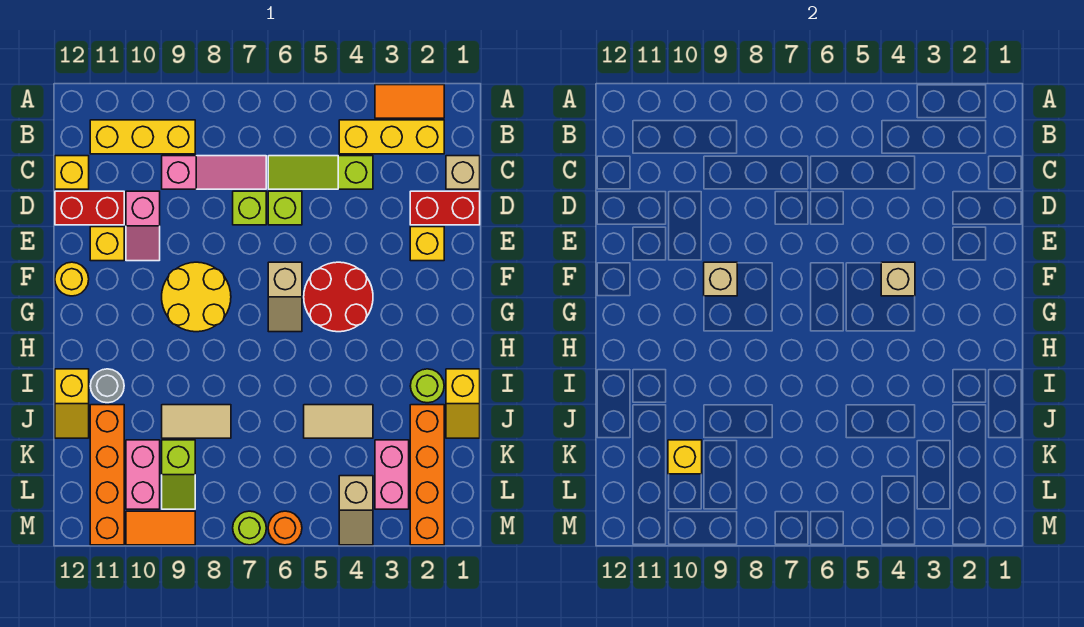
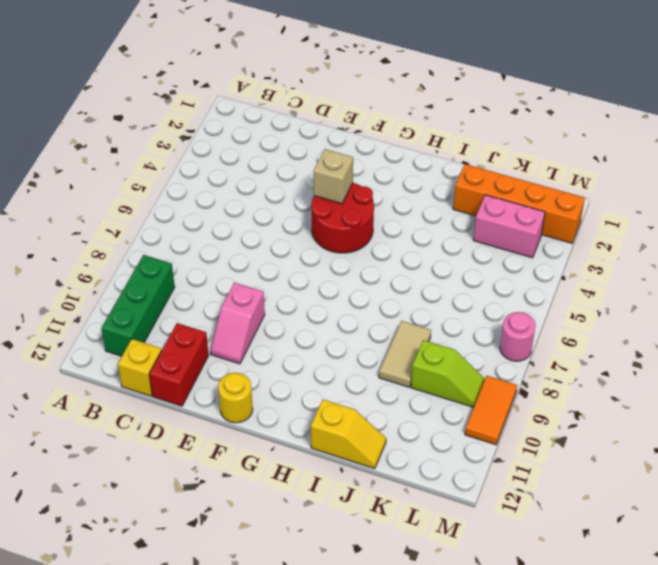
green brick B9:B11 level 1 -> yellow brick B9:B11 level 1
pink slope E9:E10 level 1 top 9 -> pink slope D10:E10 level 1 top D
pink round brick M7 level 1 -> lime round brick M7 level 1
none -> orange tile A2:A3 level 1
none -> yellow brick B2:B4 level 1
none -> tan brick C1 level 1
none -> lime slope C4:C6 level 1 top 4

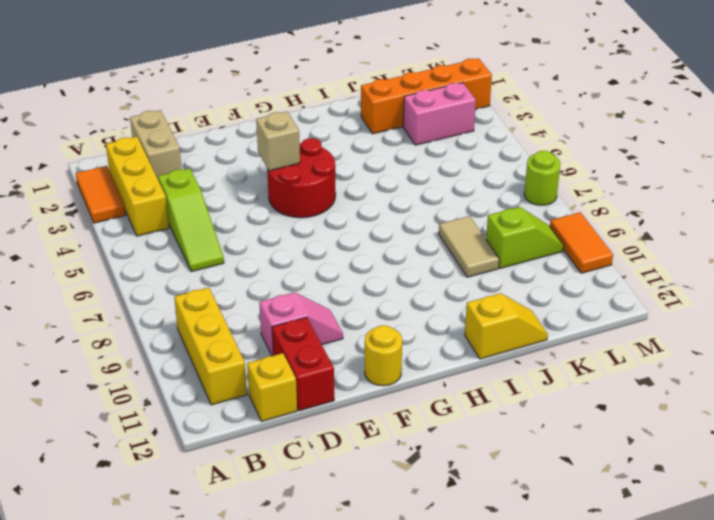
tan brick C1:C2 level 1 -> tan brick C1 level 1
none -> pink slope C7:C9 level 1 top 9
none -> red brick D1:D2 level 1
none -> lime brick D6 level 1
none -> lime brick D7 level 1

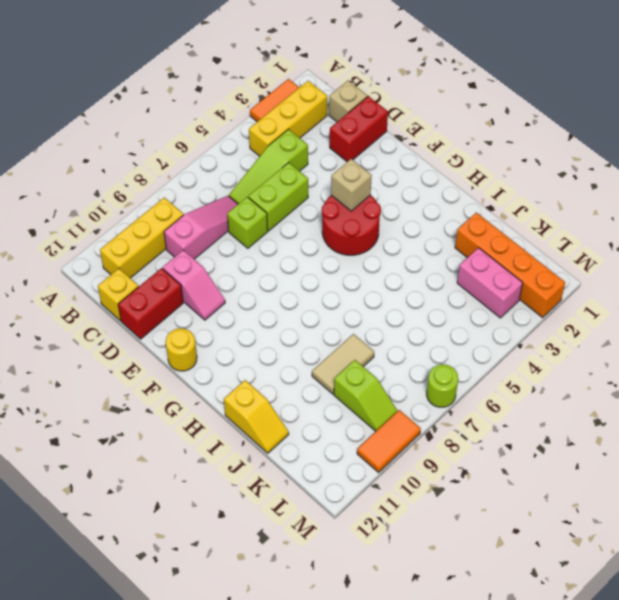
lime brick D5:D6 level 1 -> lime brick D6 level 1
none -> yellow brick E2 level 1
none -> yellow brick E11 level 1
none -> tan slope F6:G6 level 1 top F
none -> yellow round brick F8:G9 level 1

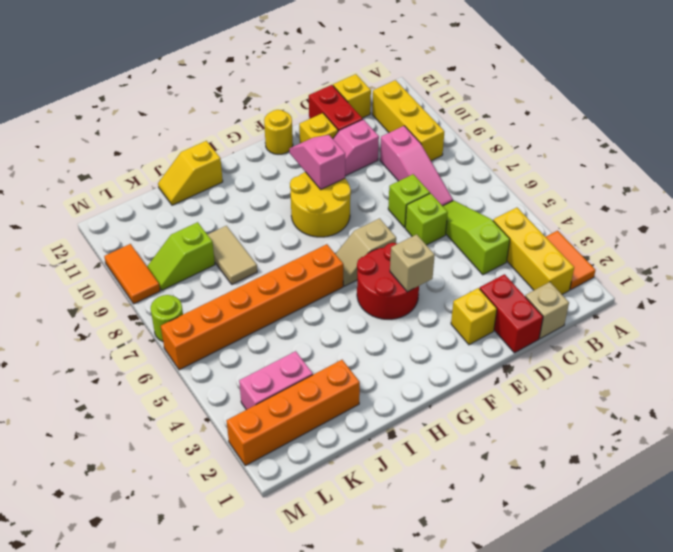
pink slope F9:F10 level 2 top 9 -> tan brick F9 level 2
orange brick H6:M6 level 1 -> orange round brick M6 level 1
none -> yellow slope I1:J1 level 1 top I
none -> lime round brick I2 level 1
none -> grey round brick I11 level 1
none -> tan tile J4:J5 level 1

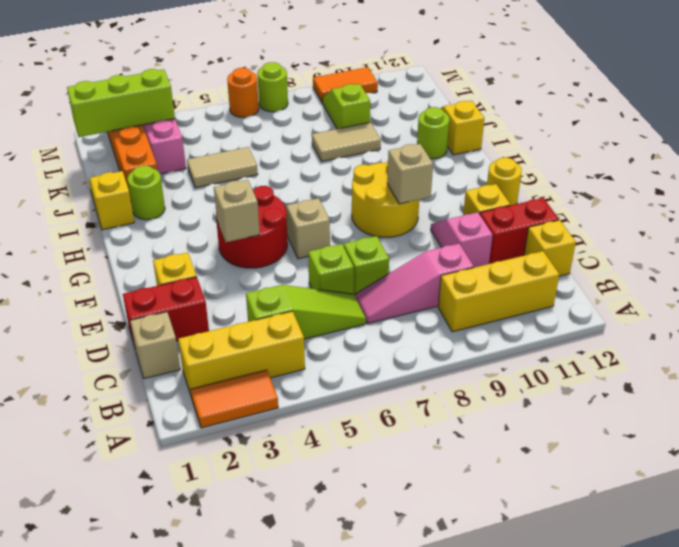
lime round brick I11 level 1 -> grey round brick I11 level 1
lime brick L1:L3 level 2 -> none
none -> orange brick J11:M11 level 1
none -> pink brick K10:L10 level 1
none -> tan slope L4:M4 level 1 top L
none -> yellow brick K10 level 2

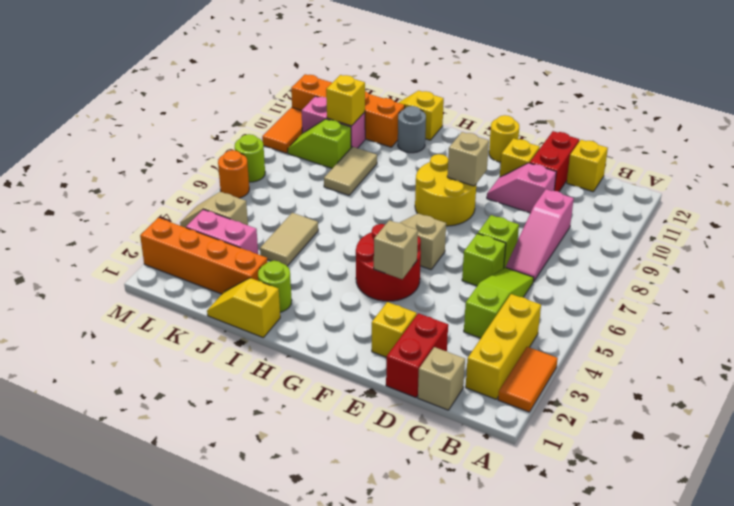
none -> yellow brick B9:B11 level 1

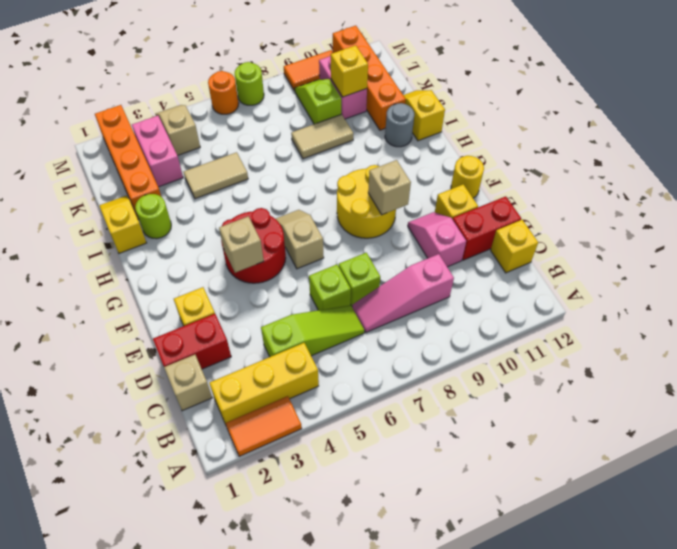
none -> yellow brick B9:B11 level 1

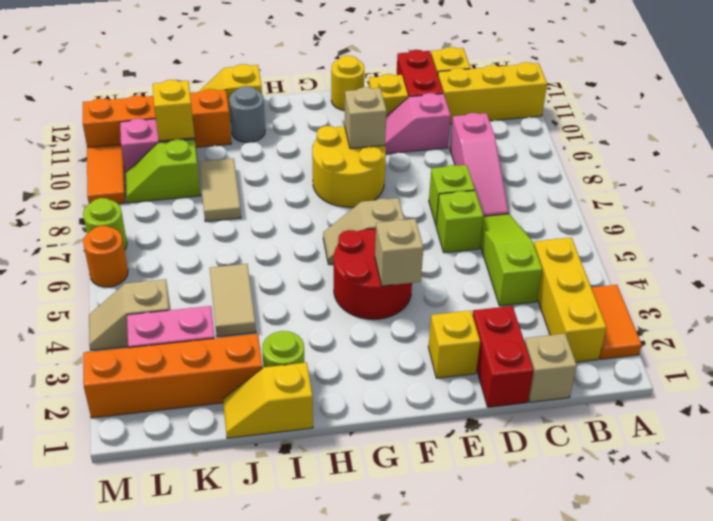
yellow brick A11:C11 level 1 -> yellow brick B9:B11 level 1

